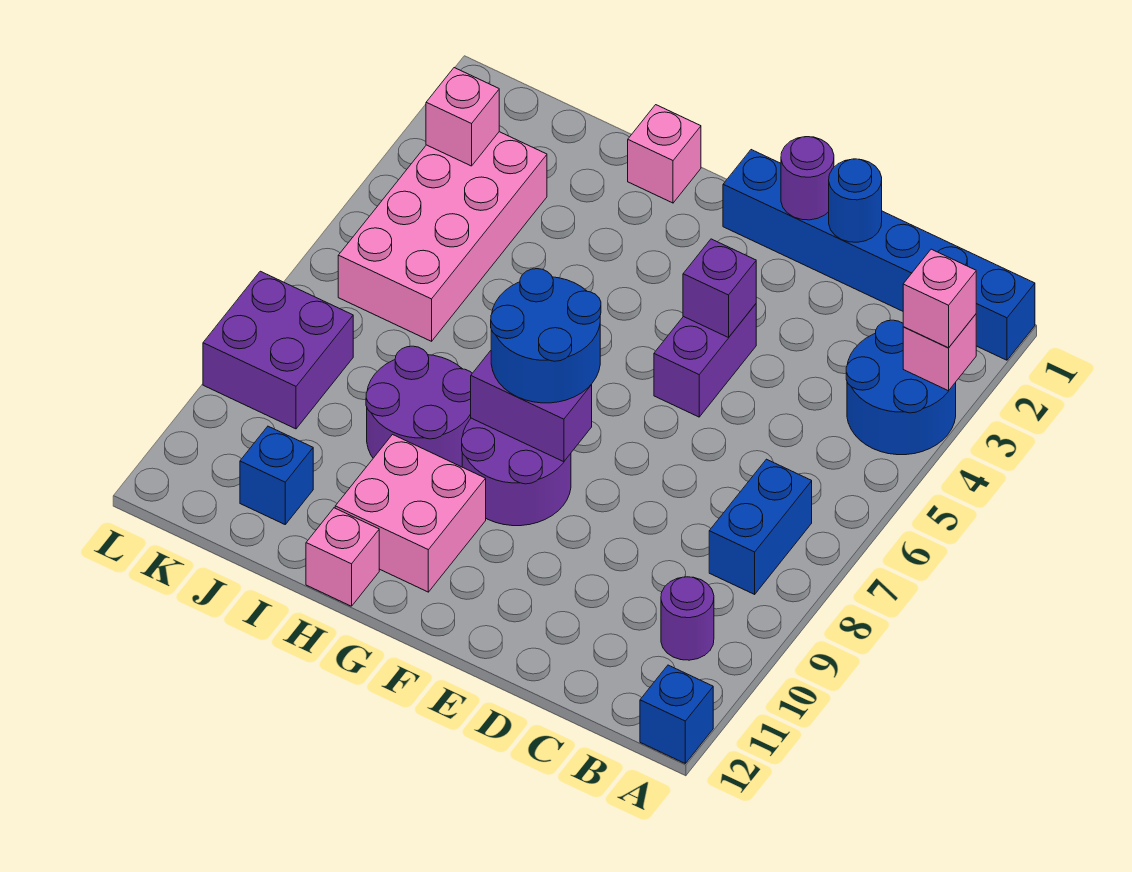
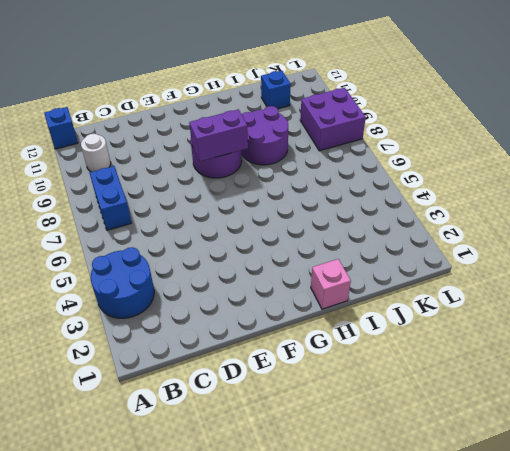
white round brick B10 level 1 -> purple round brick B10 level 1
none -> blue brick A1:F1 level 1
none -> purple brick E4:E5 level 1
none -> pink brick G10:H11 level 1

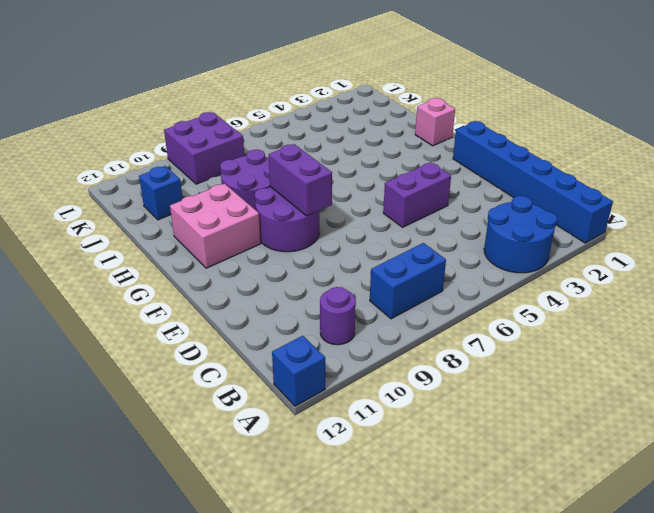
none -> pink brick H12 level 1
none -> pink brick J3:K6 level 1
none -> pink brick A3 level 2

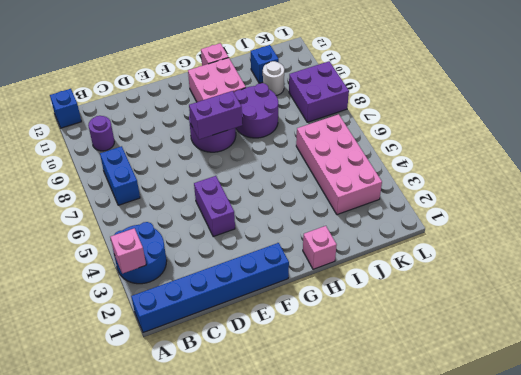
white round brick J10 level 1 -> none
none -> blue round brick D1 level 2
none -> purple round brick E1 level 2
none -> purple brick E4 level 2

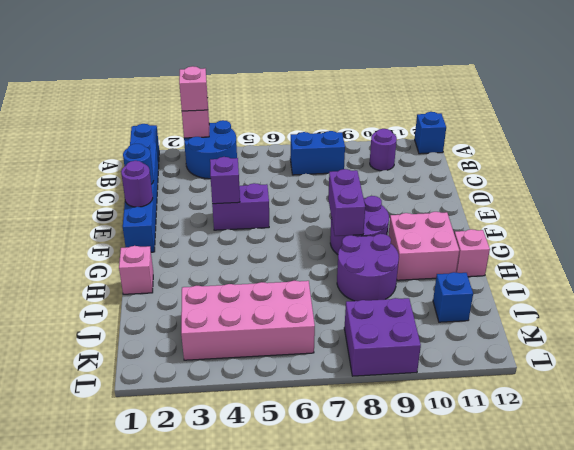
none -> pink brick K3 level 2
none -> blue round brick F7:G8 level 3

